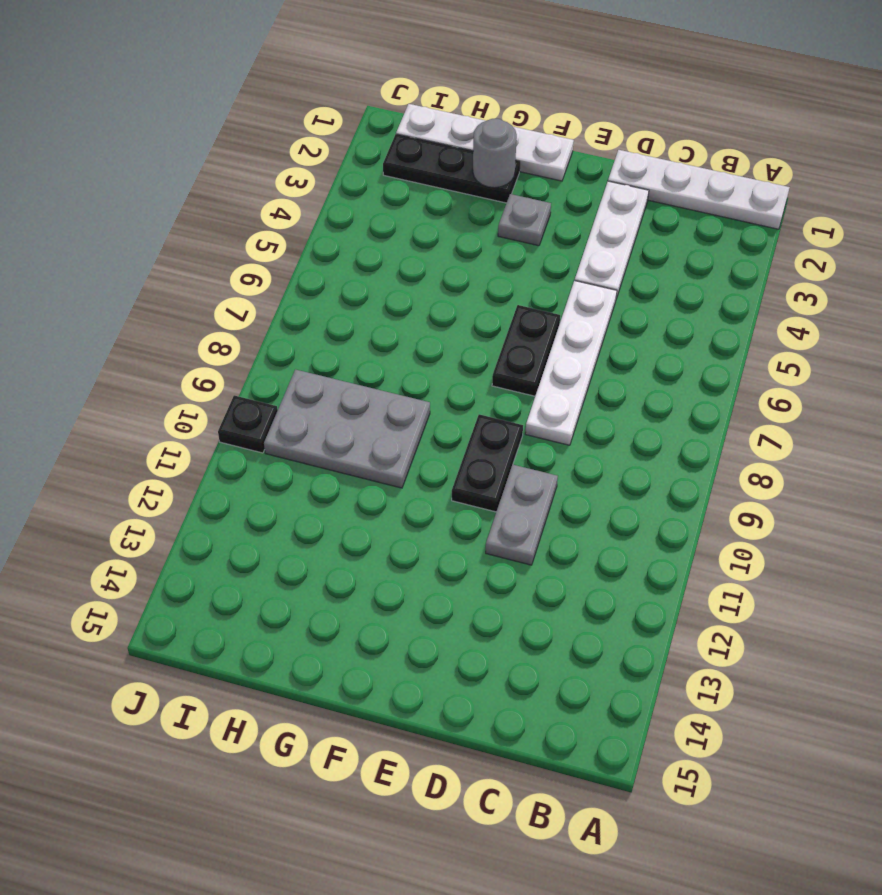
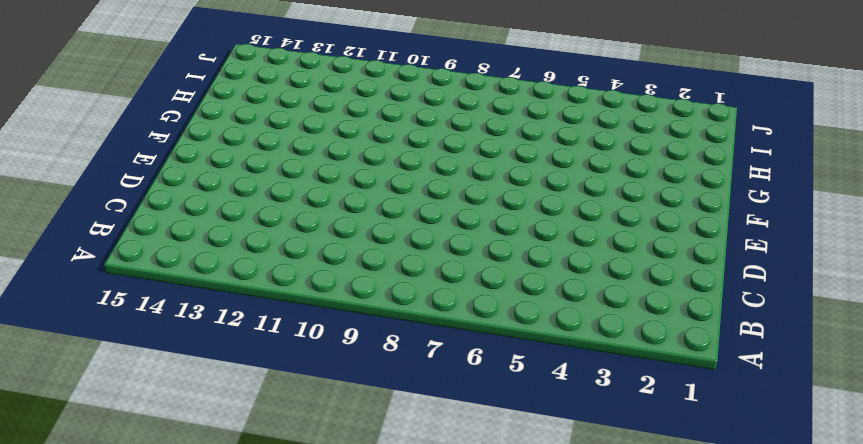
none -> white plate A1:D1 level 1
none -> white plate D2:D4 level 1
none -> white plate D5:D8 level 1

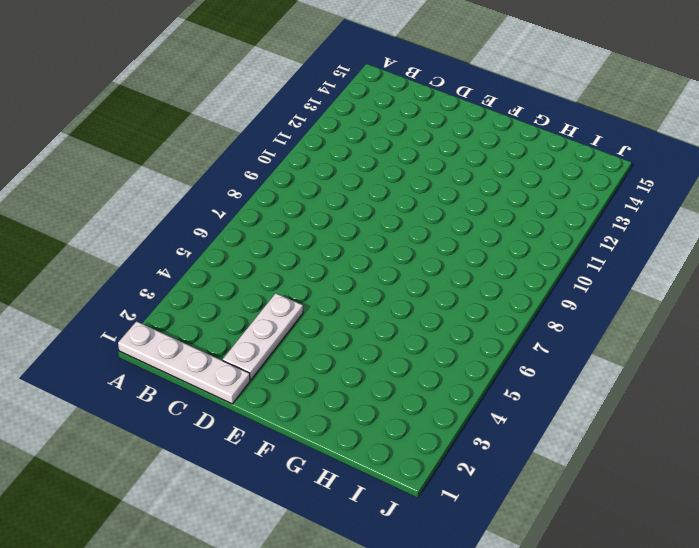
none -> white plate D5:D8 level 1
none -> grey plate D10:D11 level 1
none -> black plate E6:E7 level 1

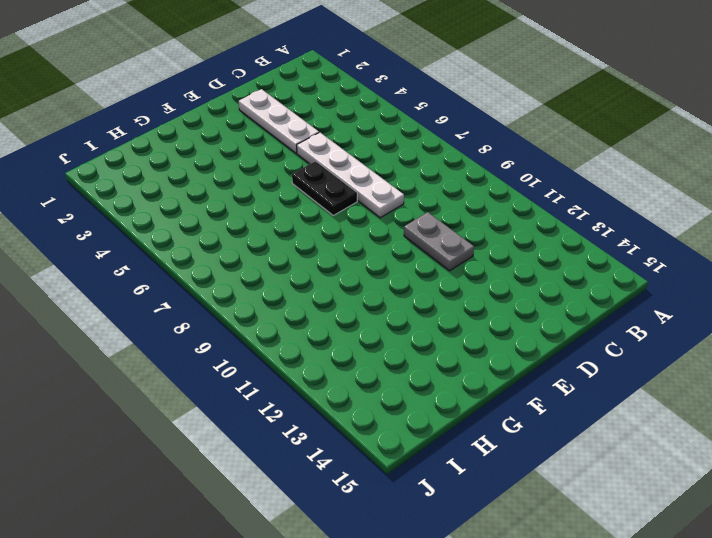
none -> white plate A1:D1 level 1
none -> black plate E9:E10 level 1
none -> white plate F1:I1 level 1

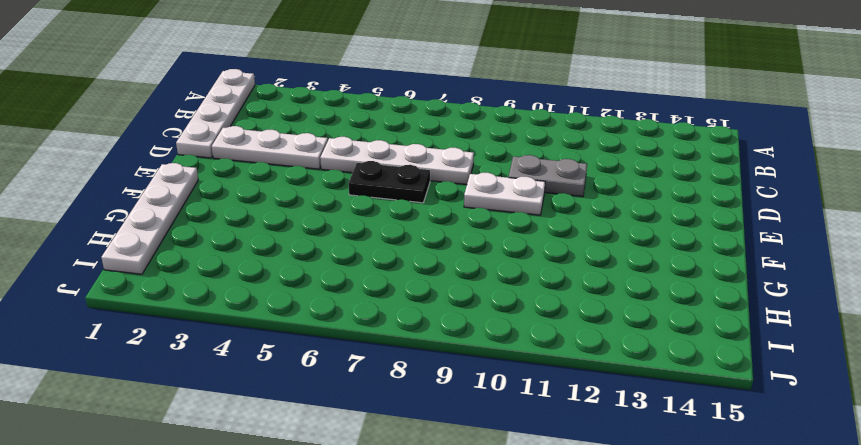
white plate E9:E10 level 1 -> black plate E9:E10 level 1
none -> grey plate F3 level 1
none -> black plate G2:I2 level 1
none -> grey plate G9:I10 level 1

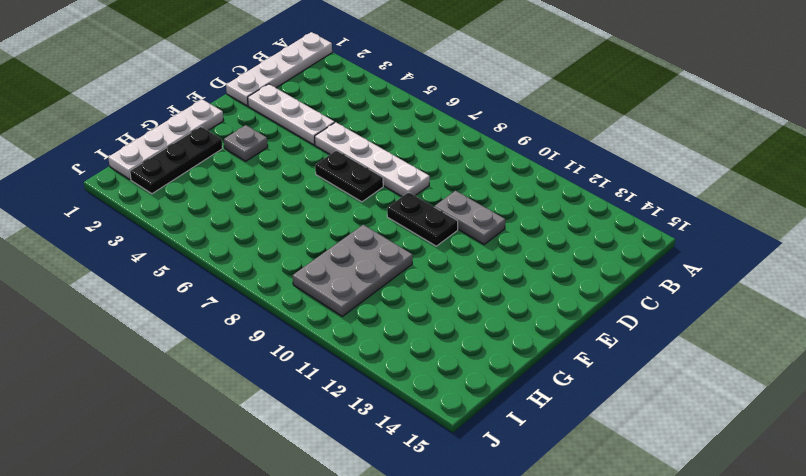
none -> black plate J10 level 1
none -> grey round brick G2 level 2

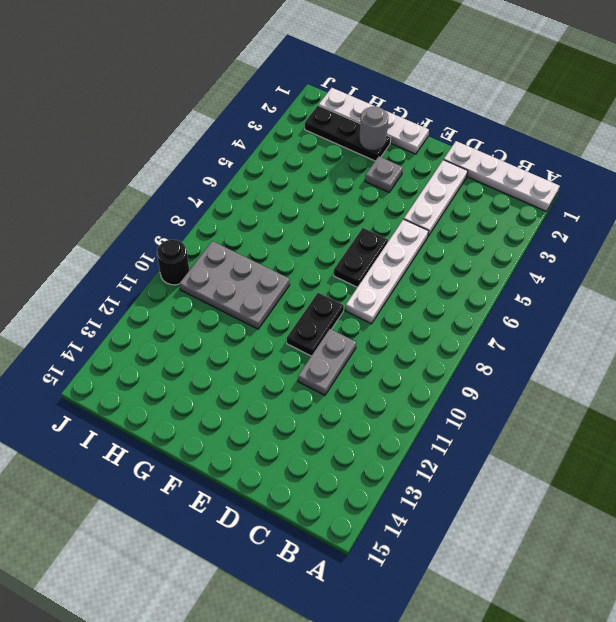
black round brick J10 level 1 -> black plate J10 level 1

